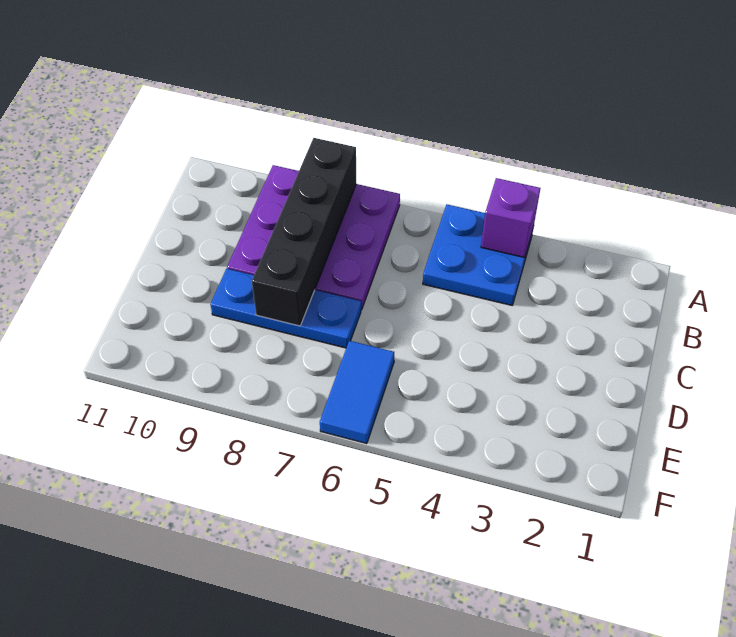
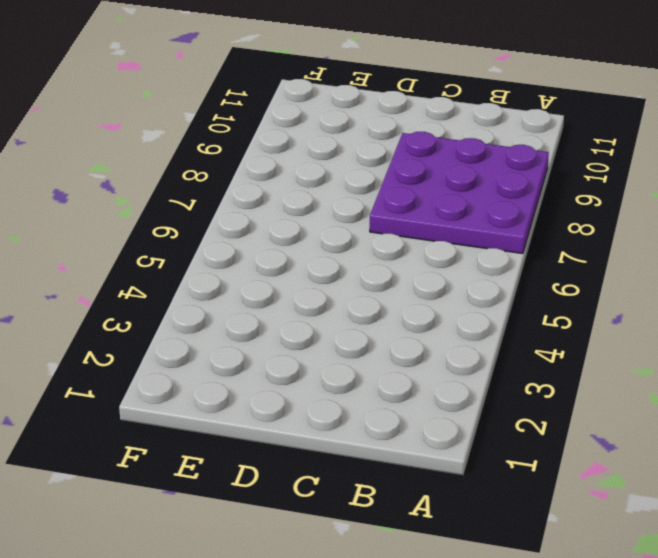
none -> blue plate A4:B5 level 1
none -> blue plate D7:D9 level 1

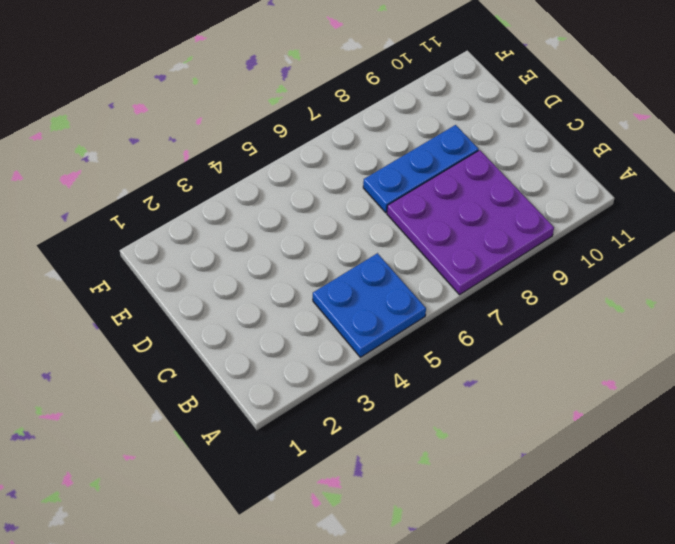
none -> blue tile E6:F6 level 1
none -> purple brick A4 level 2

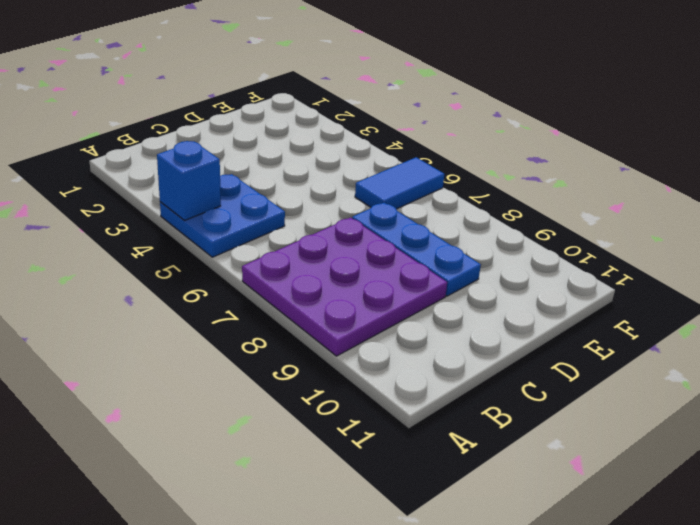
blue brick A4 level 2 -> purple brick A4 level 2
none -> black brick A8:D8 level 2

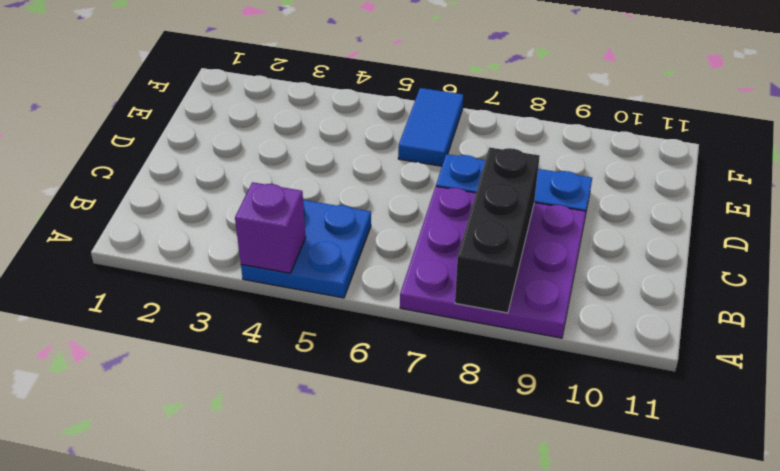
black brick A8:C8 level 2 -> black brick A8:D8 level 2

